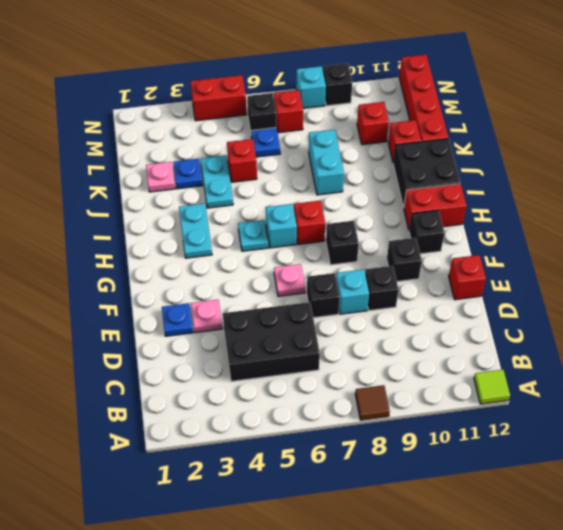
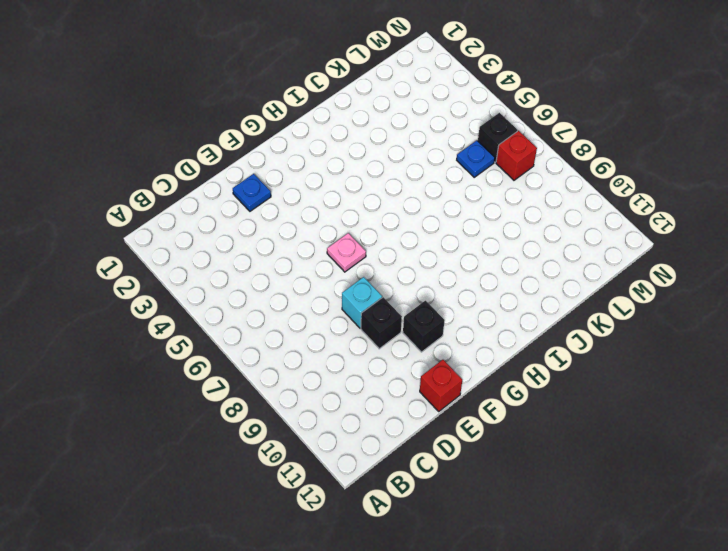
none -> brown tile A8 level 1
none -> lime tile A12 level 1
none -> black brick C4:D6 level 1
none -> pink plate E3 level 1

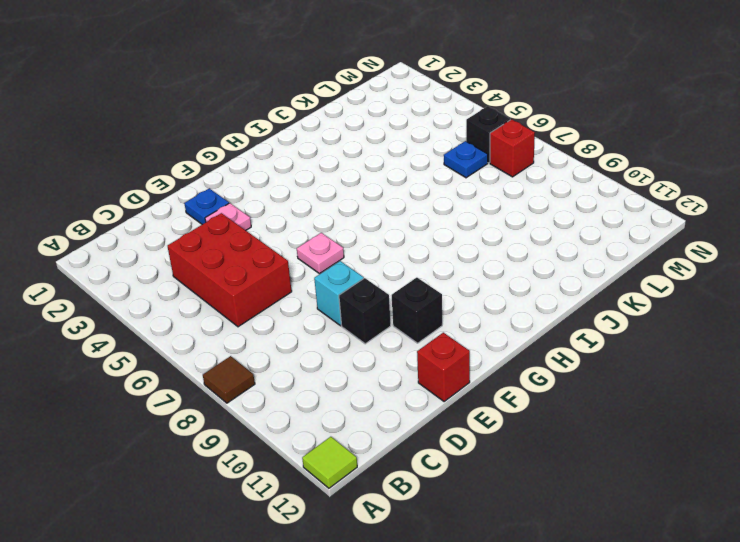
red brick C4:D6 level 1 -> black brick C4:D6 level 1
none -> black brick E7 level 1
none -> black brick G8 level 1
none -> black brick G11 level 1
none -> cyan plate H3:I3 level 1

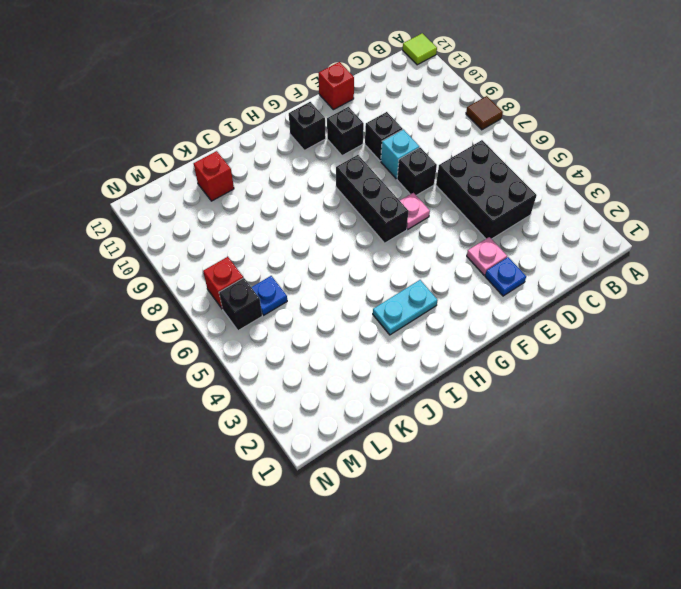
black brick G6:G8 level 1 -> black brick G8 level 1
none -> cyan plate H5 level 1
none -> cyan brick H6 level 1
none -> red brick H7 level 1
none -> red brick H11:H12 level 1

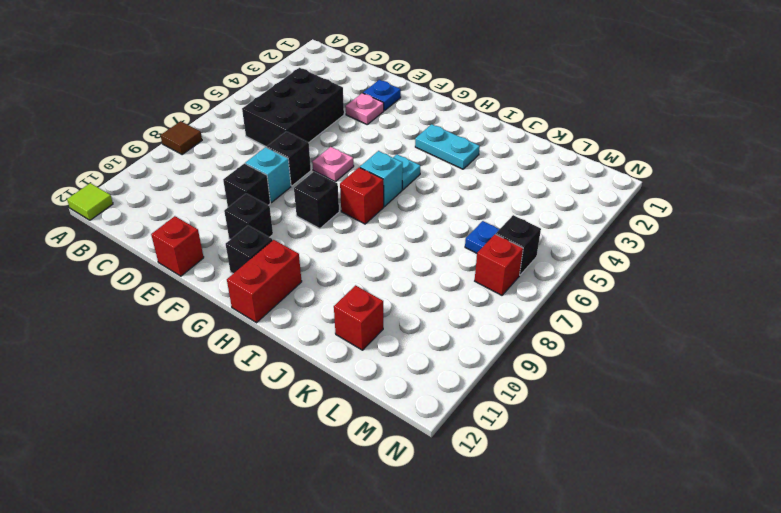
none -> black brick I11:J12 level 1
none -> cyan plate J4:K4 level 1
none -> cyan brick J8:K8 level 1
none -> pink plate K2 level 1

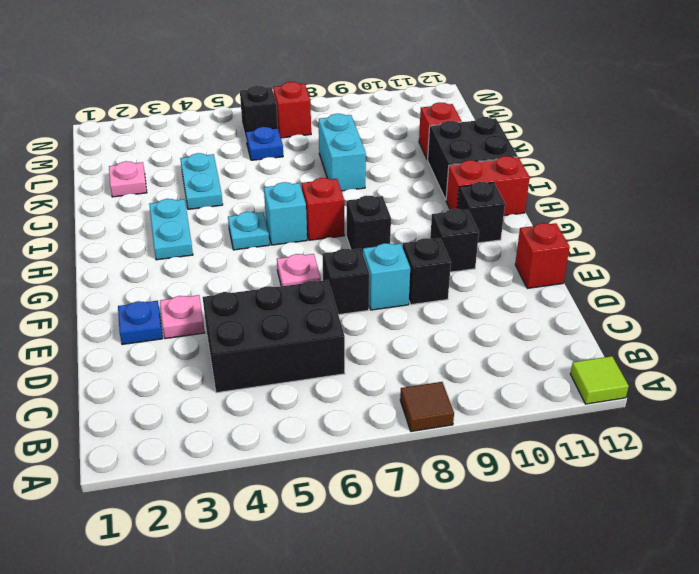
none -> blue plate K3 level 1
none -> red brick K5 level 1
none -> red brick K12:N12 level 1
none -> red brick L10 level 1

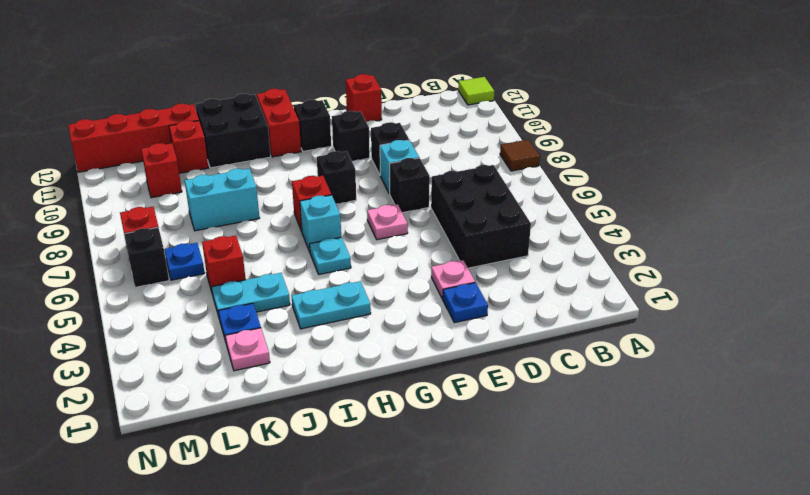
none -> red brick N4:N5 level 1
none -> cyan brick N8 level 1
none -> black brick N9 level 1

